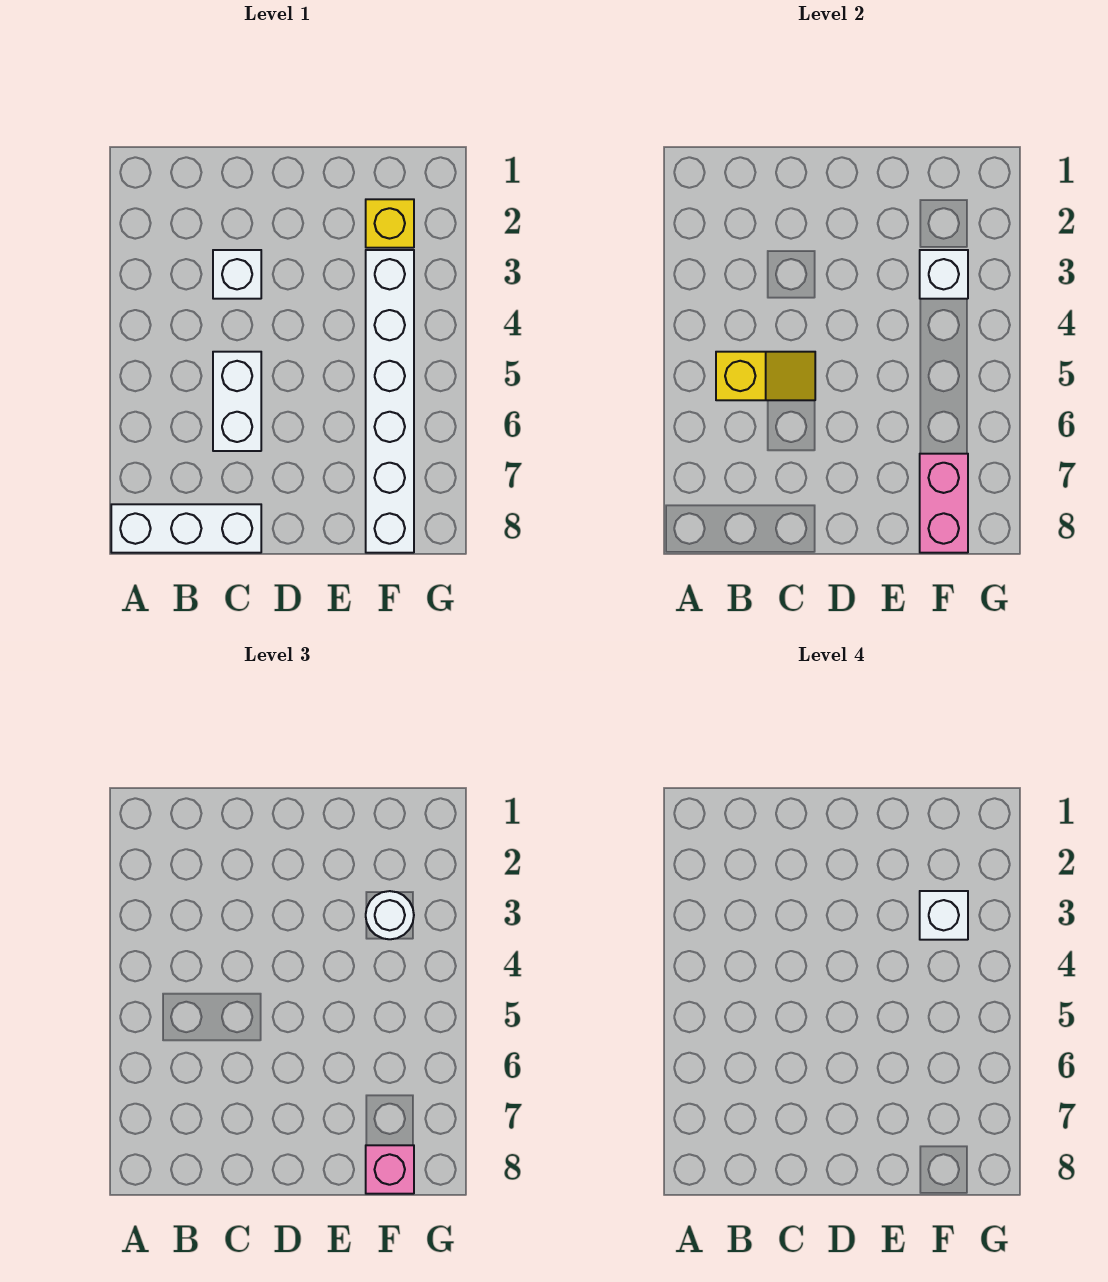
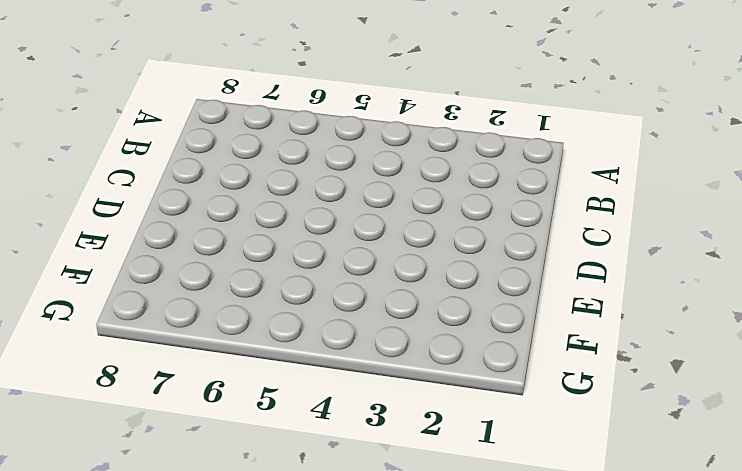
none -> white brick A8:C8 level 1
none -> white brick C3 level 1

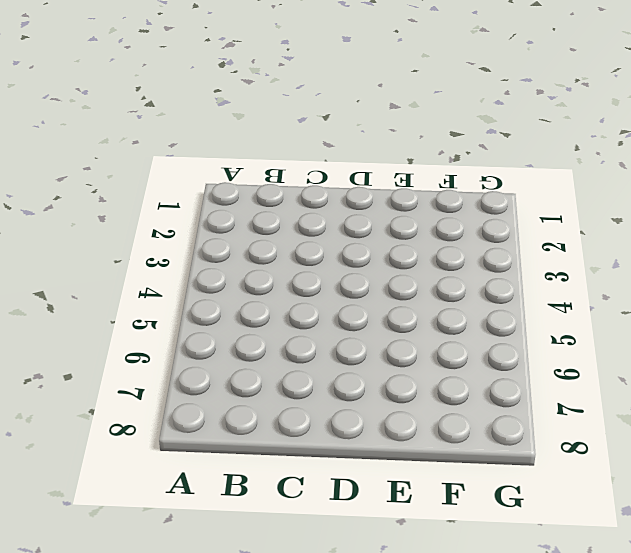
none -> white brick A8:C8 level 1
none -> white brick C3 level 1

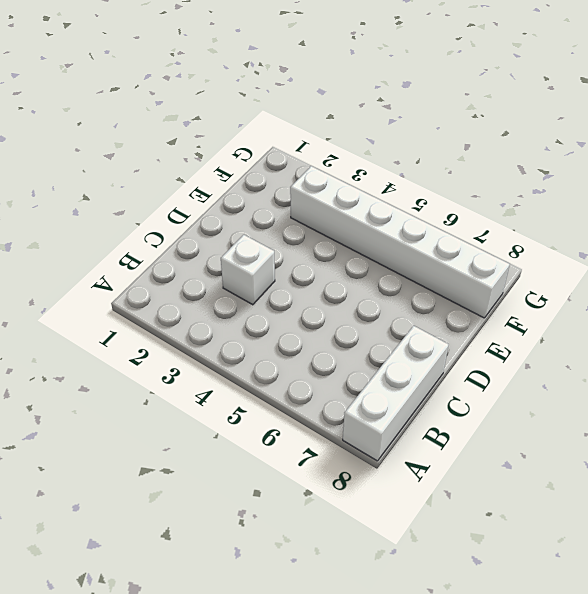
none -> white brick C5:C6 level 1
none -> yellow brick F2 level 1

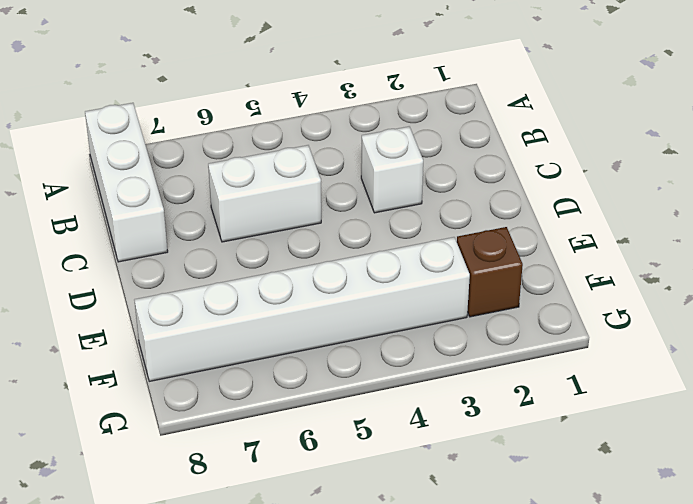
brown brick F2 level 1 -> yellow brick F2 level 1
none -> yellow slope B5:C5 level 2 top B
none -> white brick F3 level 2

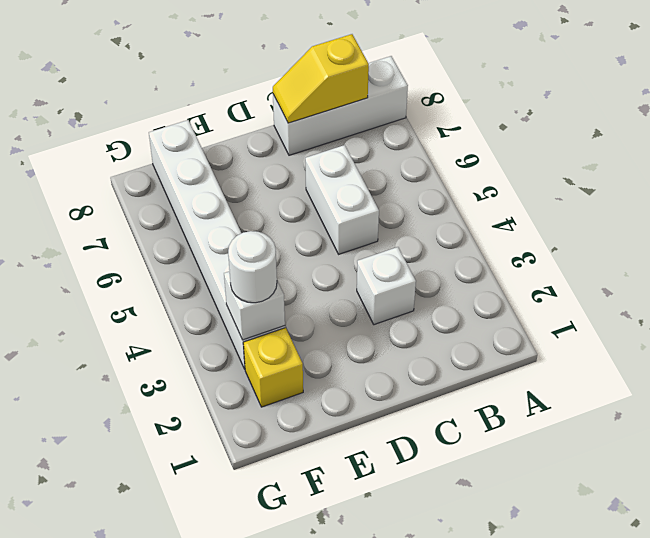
yellow slope B8:C8 level 2 top B -> yellow slope B5:C5 level 2 top B
none -> pink brick F7:F8 level 2
none -> pink brick F8 level 3

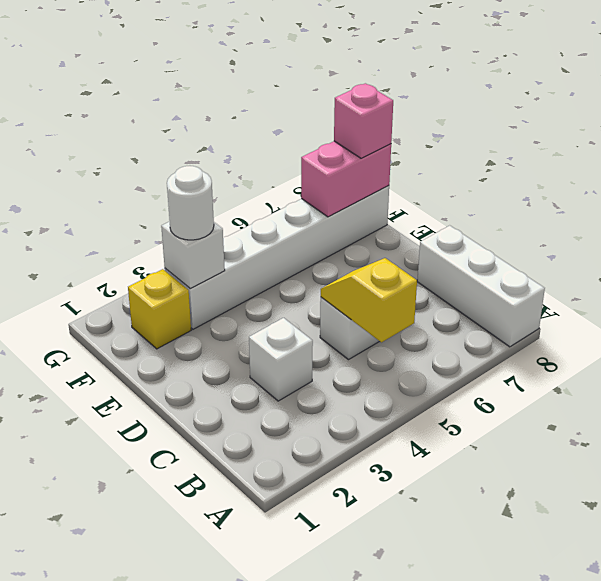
none -> white brick F3 level 4

